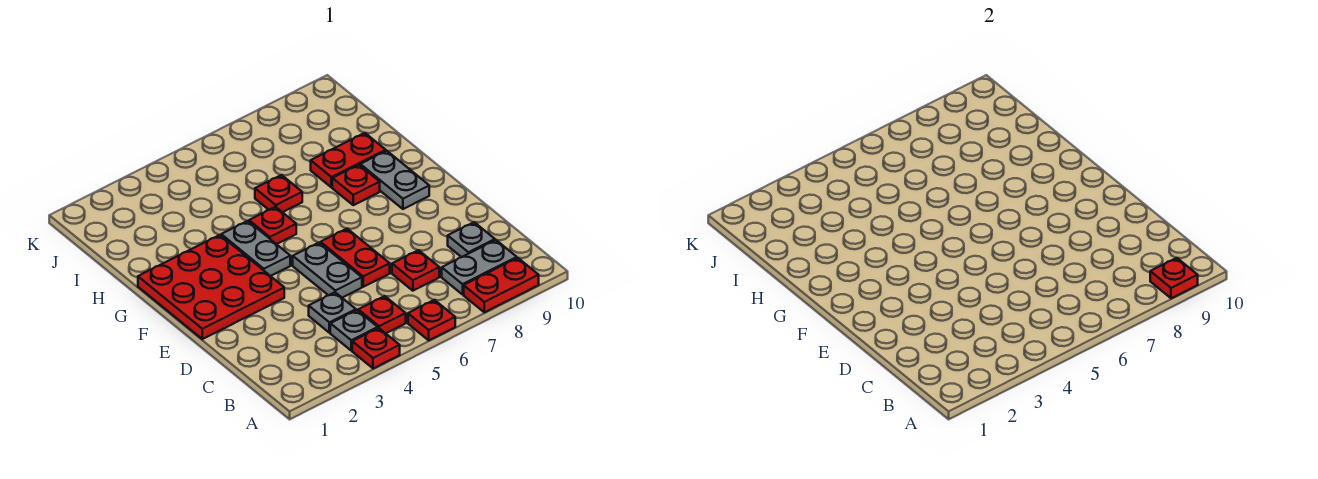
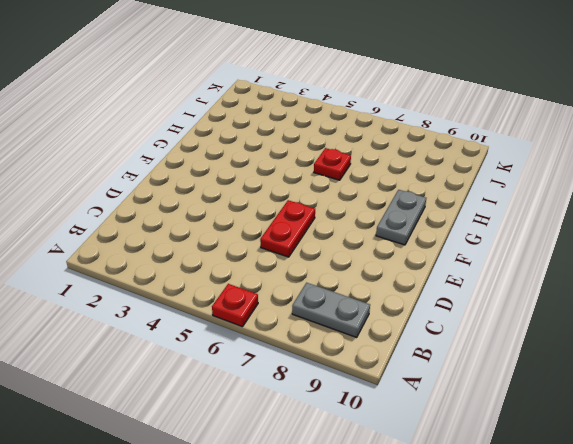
none -> red plate A4 level 1
none -> red plate A8:A9 level 1
none -> grey plate B4 level 1

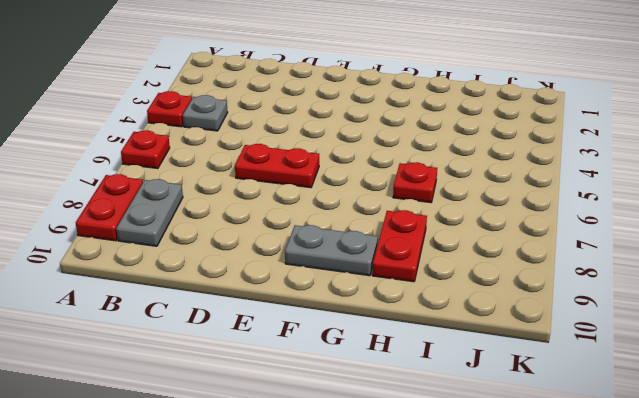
none -> red plate B5 level 1
none -> grey plate C4 level 1
none -> red plate C7 level 1

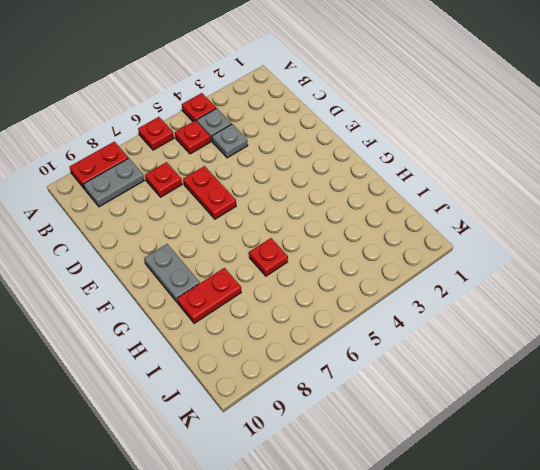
none -> grey plate C9 level 1
none -> grey plate D5:E5 level 1
none -> red plate E1:G3 level 1

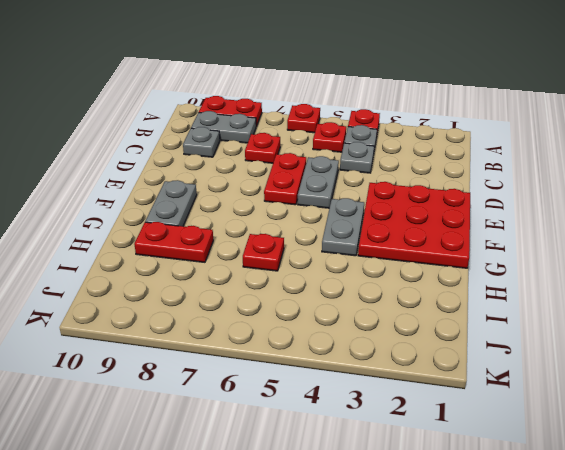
none -> red plate G5 level 1
none -> red plate G8 level 1
none -> red plate A9 level 2

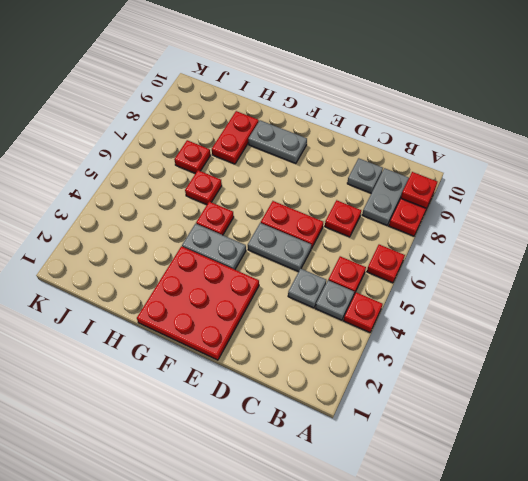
red plate I7 level 1 -> red plate G8 level 1

